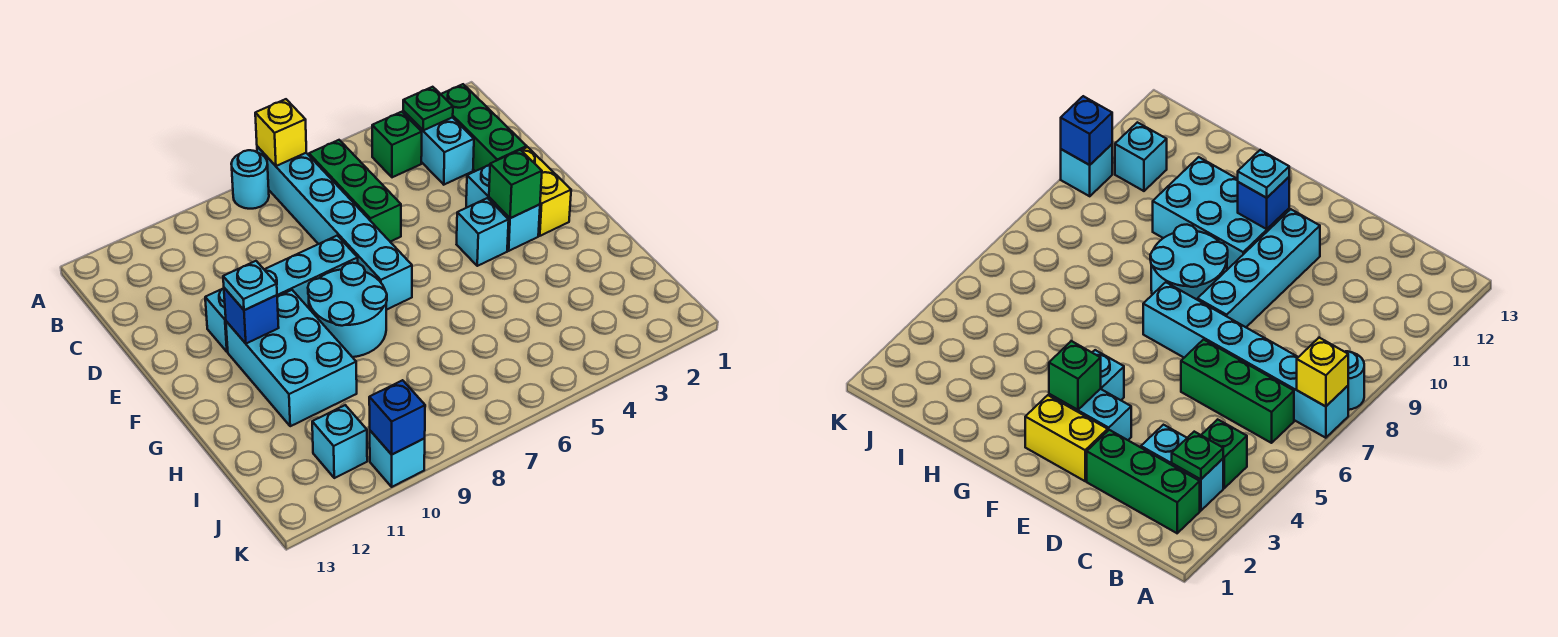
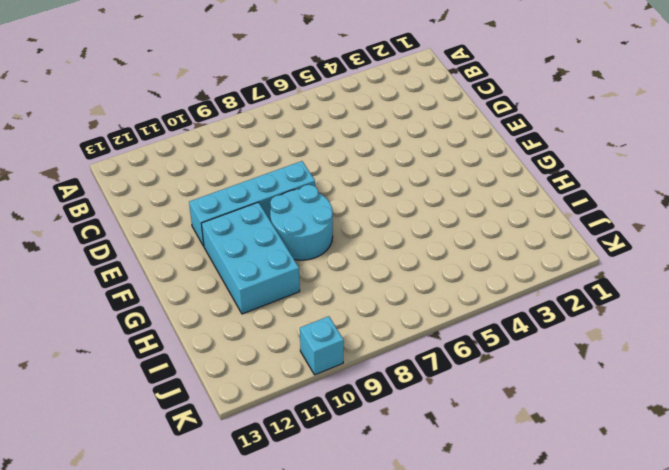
none -> cyan brick A7:F7 level 1
none -> cyan round brick A8 level 1
none -> green brick B2:D2 level 1

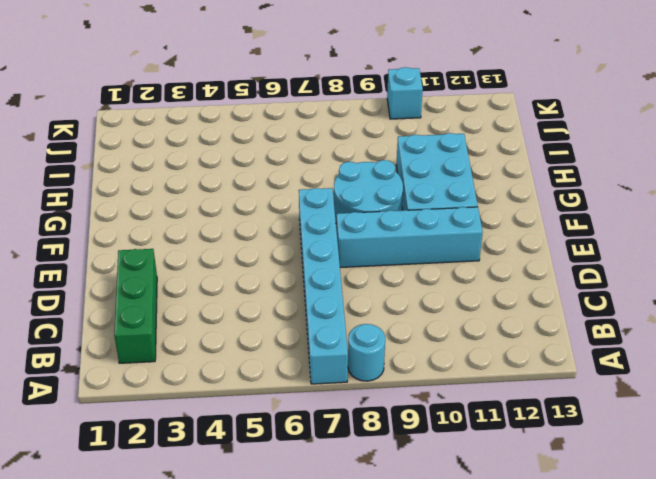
none -> cyan brick B3:C3 level 1
none -> green brick B4 level 1
none -> green brick B6:D6 level 1

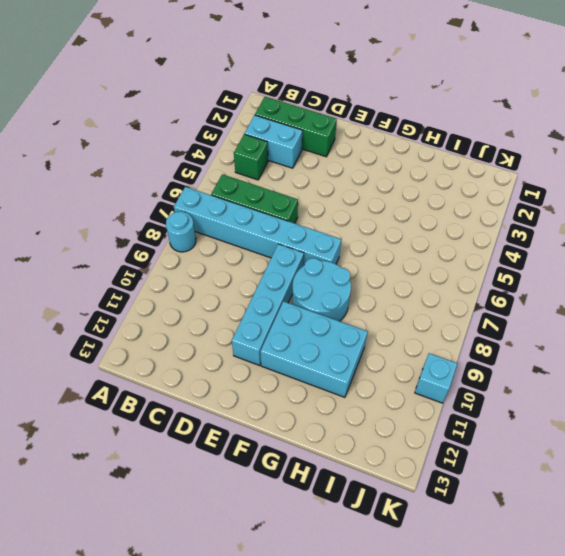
none -> yellow brick E2:F2 level 1
none -> cyan brick E3:F3 level 1
none -> cyan brick F4 level 1

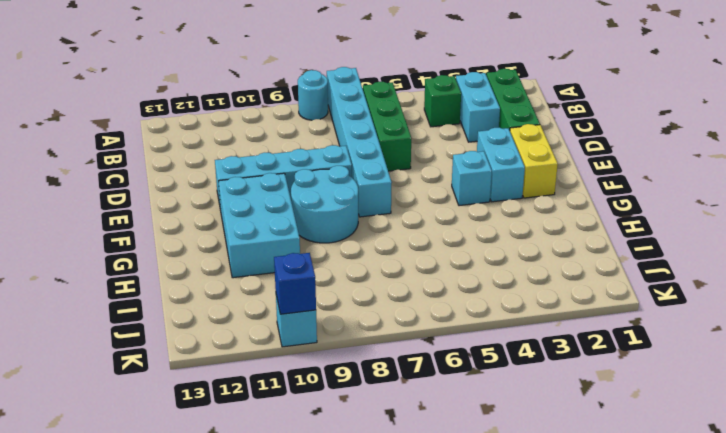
none -> cyan brick J11 level 1
none -> yellow brick A7 level 2
none -> green plate B3 level 2

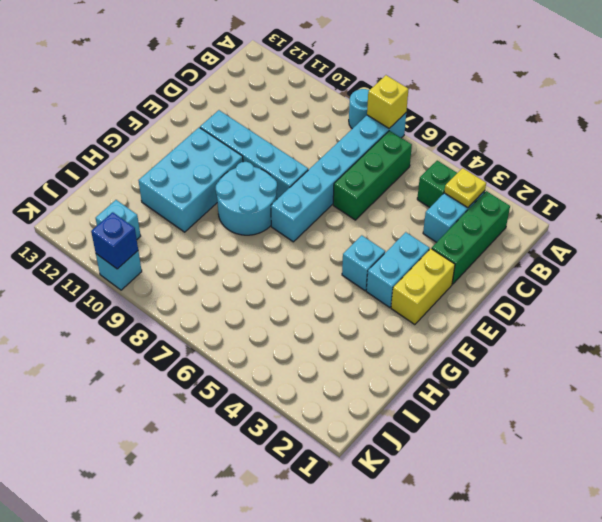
yellow plate B3 level 2 -> green plate B3 level 2
none -> green brick F3 level 2
none -> blue brick F11 level 2
none -> cyan plate F11 level 3

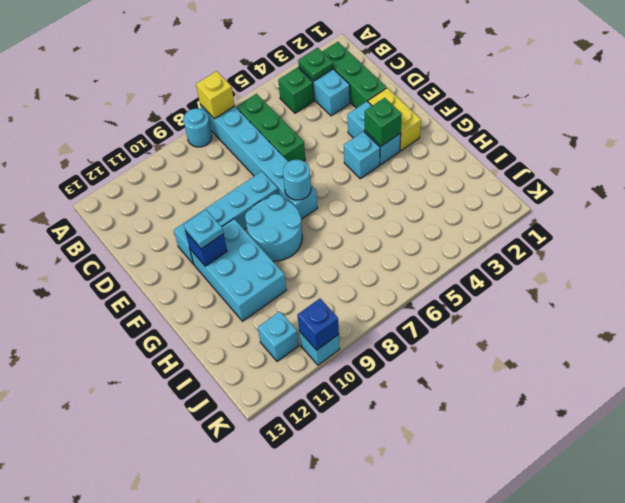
cyan round brick F7 level 2 -> none

